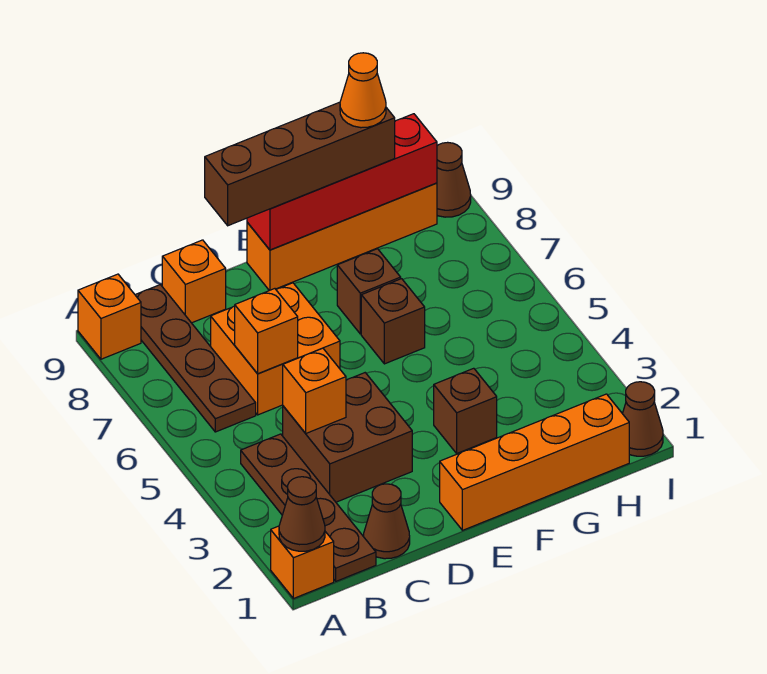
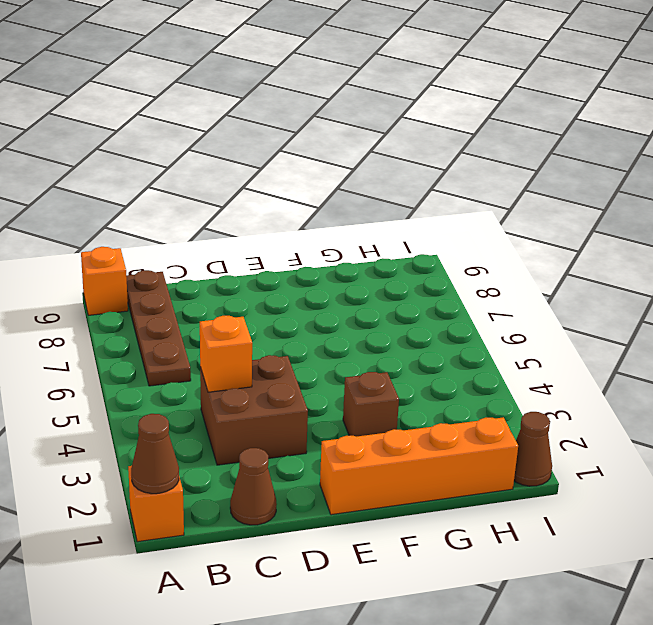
none -> brown plate B1:B4 level 1
none -> orange brick C6:D7 level 1
none -> orange brick C9 level 1

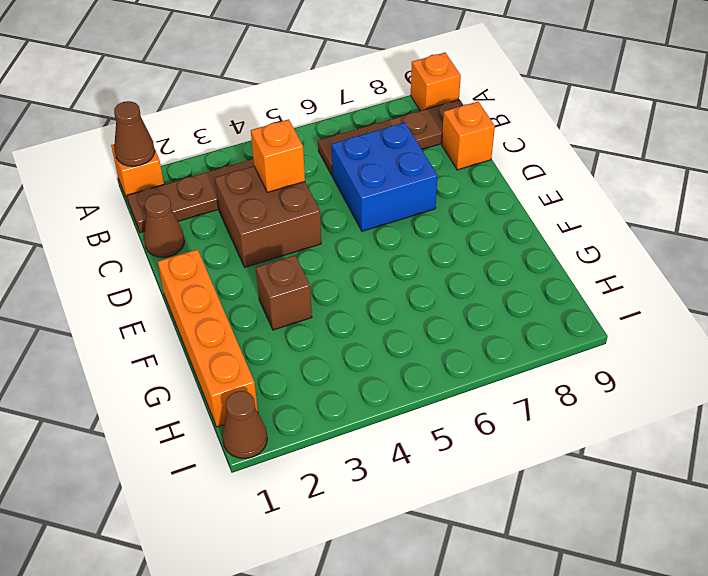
blue brick C6:D7 level 1 -> orange brick C6:D7 level 1
none -> orange brick E9:H9 level 1
none -> brown brick F6 level 1
none -> brown brick F7 level 1

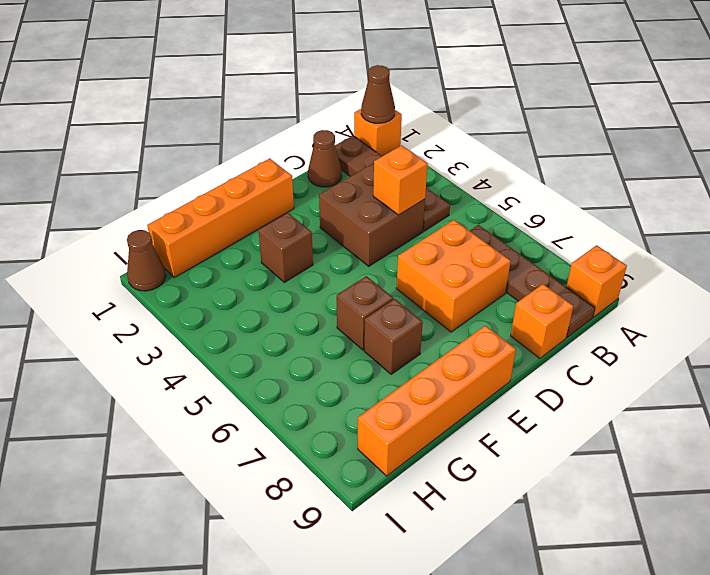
none -> brown cone I9 level 1
none -> orange brick C6 level 2
none -> red brick E9:H9 level 2

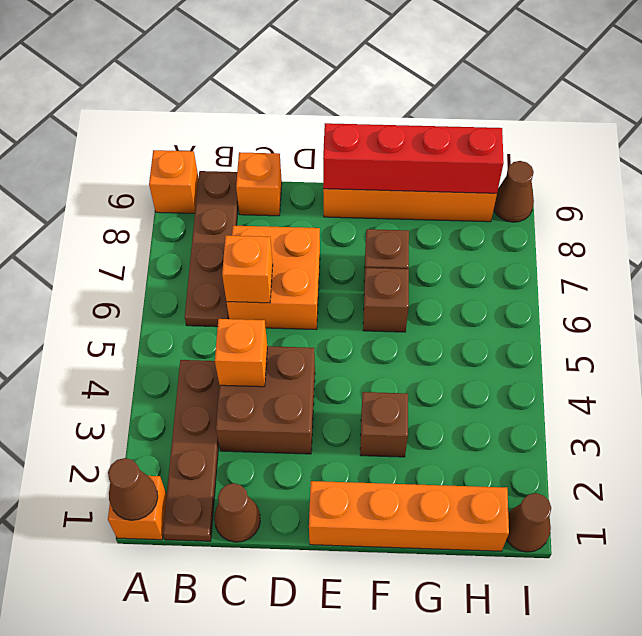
none -> brown brick D9:G9 level 3
none -> orange cone G9 level 4

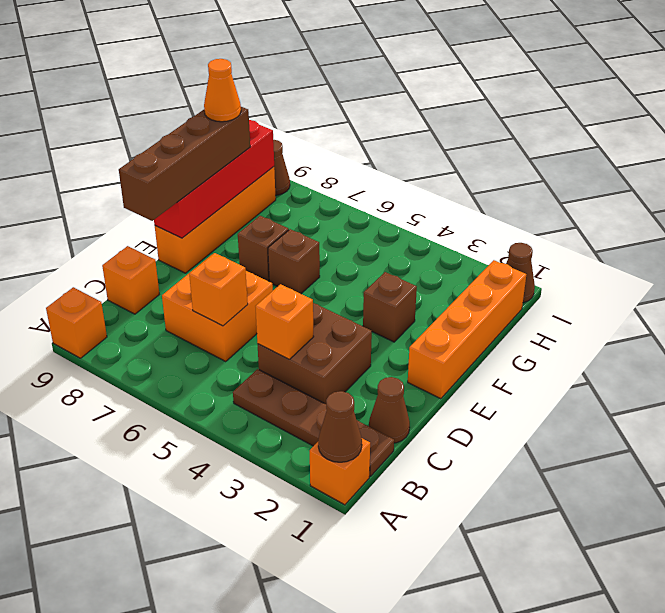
none -> brown plate B6:B9 level 1

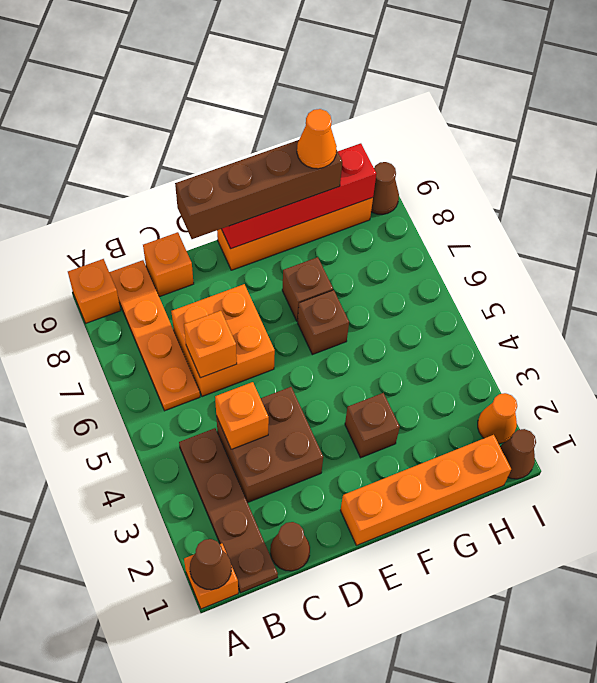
orange plate B6:B9 level 1 -> brown plate B6:B9 level 1
orange cone I2 level 1 -> none

